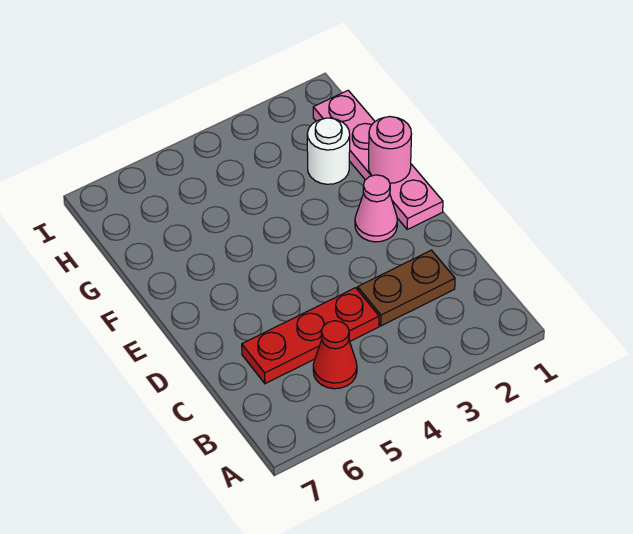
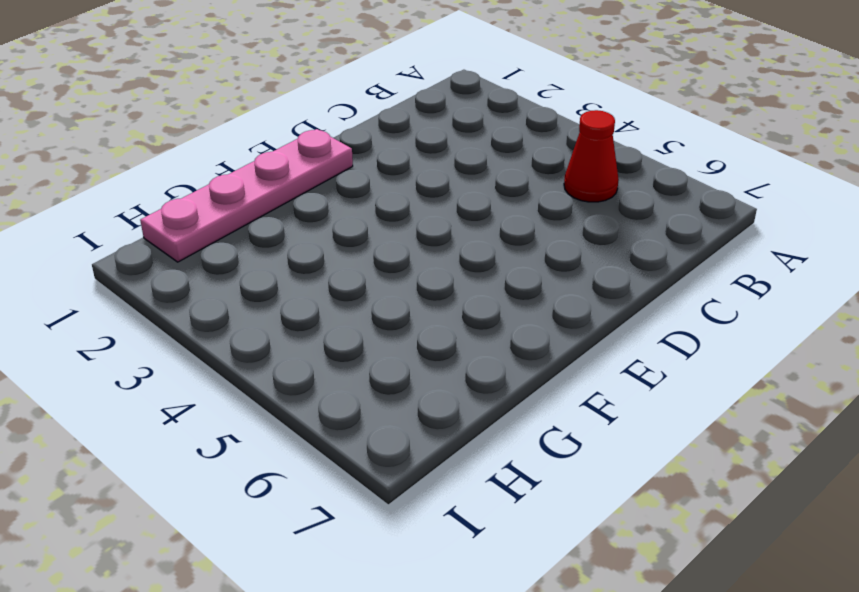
none -> brown plate C2:C3 level 1
none -> red plate C4:C6 level 1

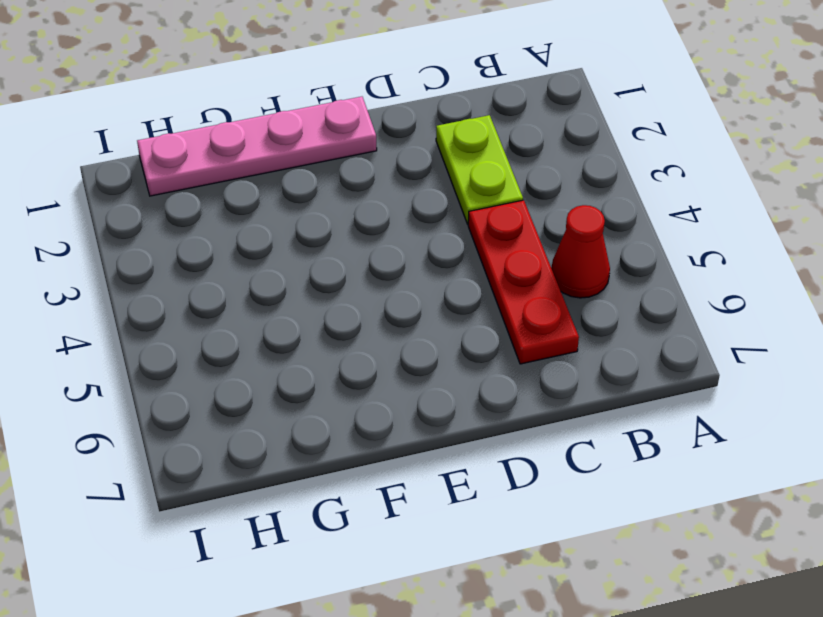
lime plate C2:C3 level 1 -> brown plate C2:C3 level 1
none -> pink cone E2 level 1
none -> white round brick G2 level 1

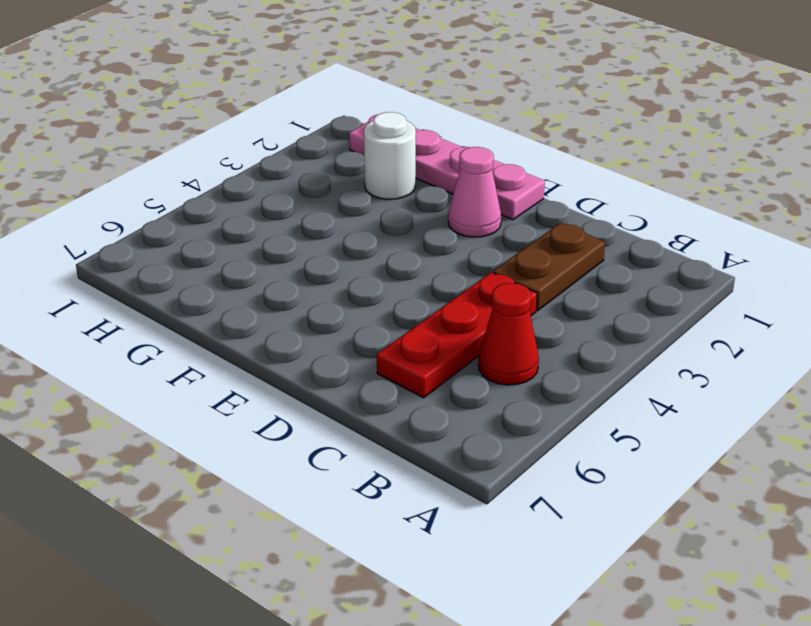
none -> pink round brick F1 level 2

